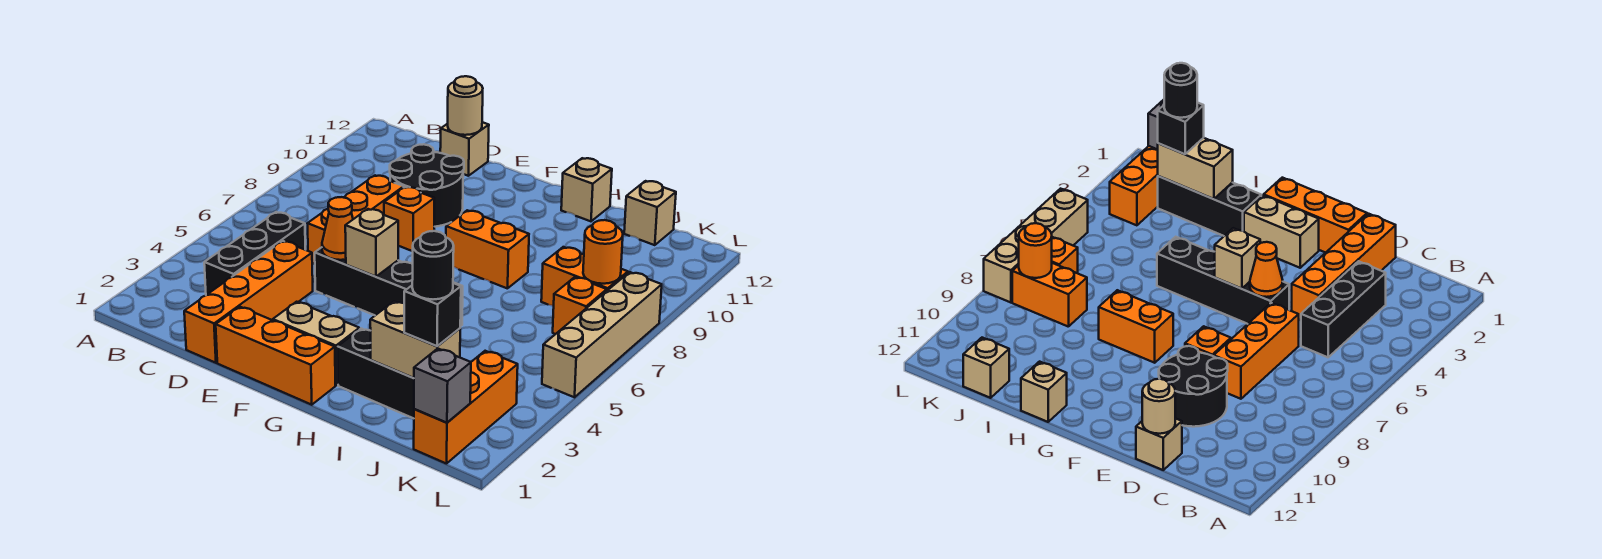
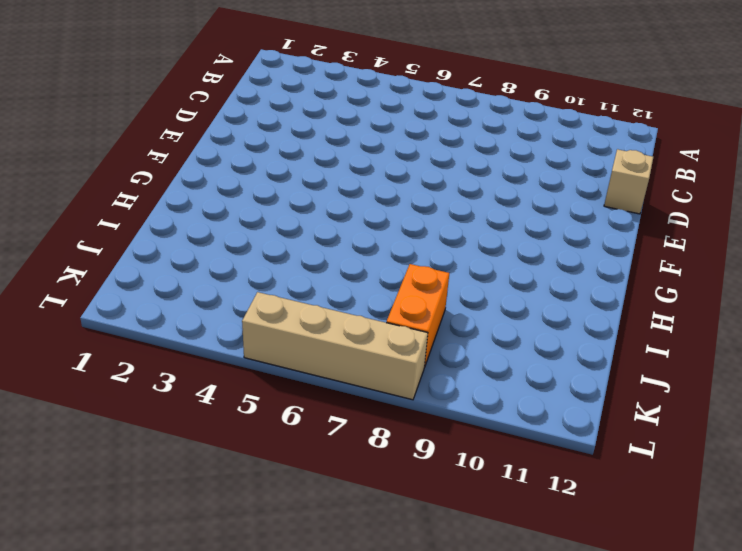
none -> black brick C3:C5 level 1
none -> orange brick D1:D4 level 1
none -> orange brick D6:D8 level 1

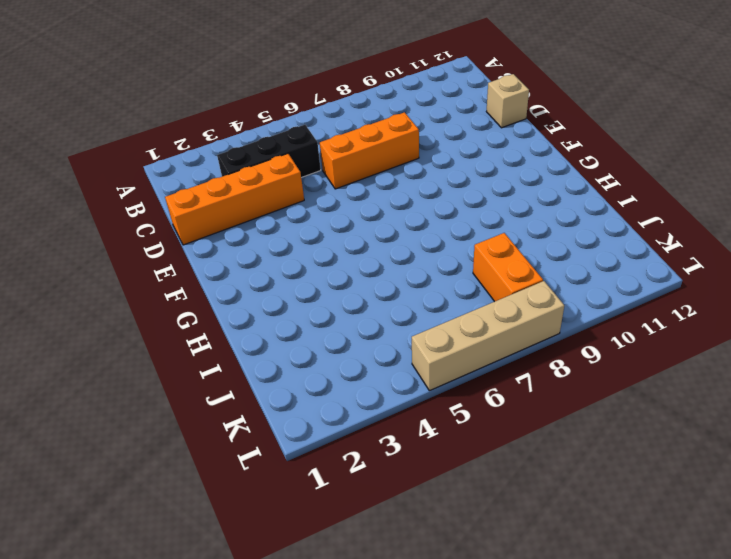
none -> black round brick D9:E10 level 1
none -> orange brick E1:G1 level 1
none -> black brick E5:H5 level 1

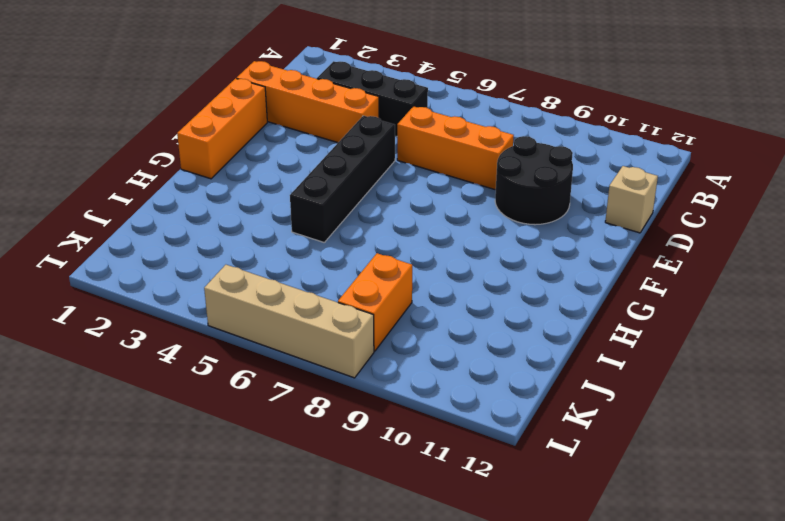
none -> orange brick E8 level 1
none -> tan brick F2:G2 level 1
none -> orange brick G8:H8 level 1

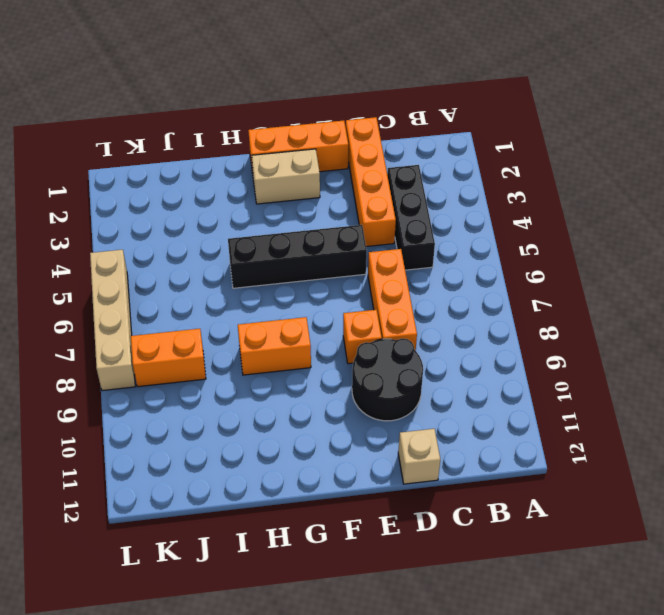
none -> black brick H2:J2 level 1
none -> tan brick H12 level 1
none -> tan brick J12 level 1

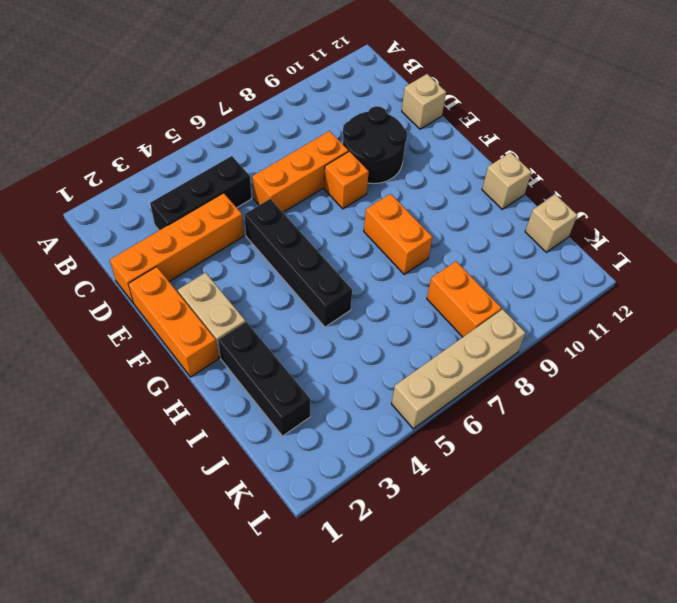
none -> orange brick K1:K3 level 1
none -> orange brick K7 level 1
none -> tan round brick D12 level 2

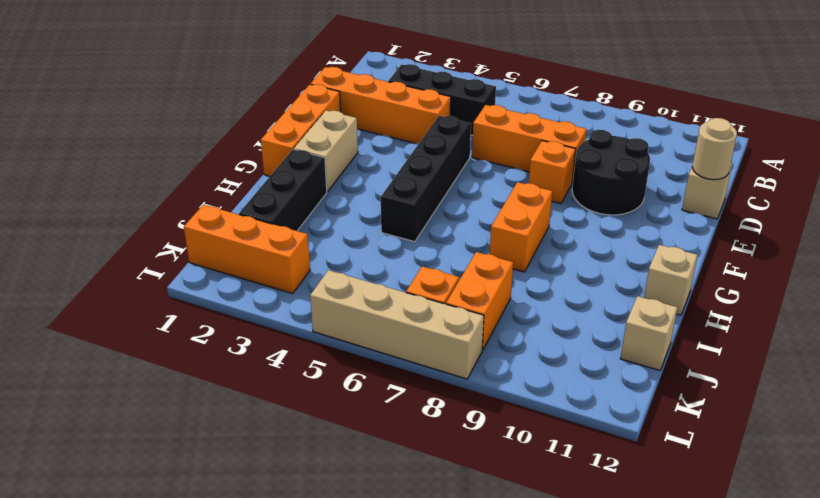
none -> orange cone E5 level 2
none -> tan brick F5 level 2
none -> tan brick I2:J2 level 2

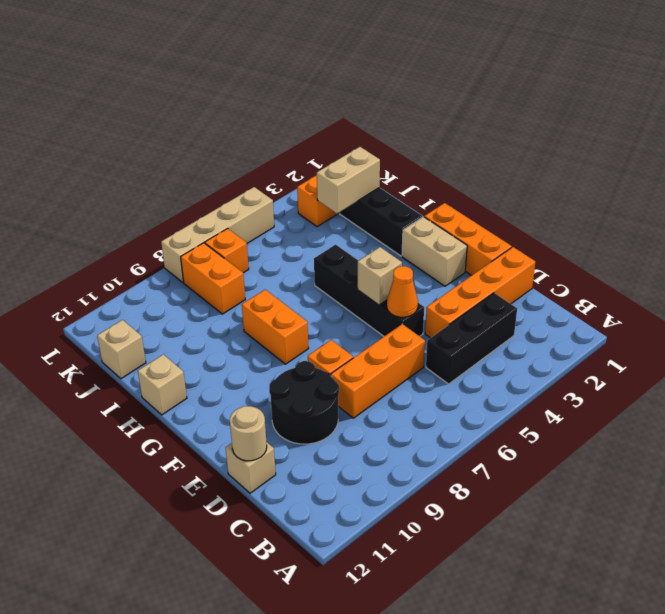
tan brick J2:J3 level 2 -> tan brick I2:J2 level 2
none -> grey brick K1 level 2
none -> orange round brick K8 level 2
none -> black brick J2 level 3

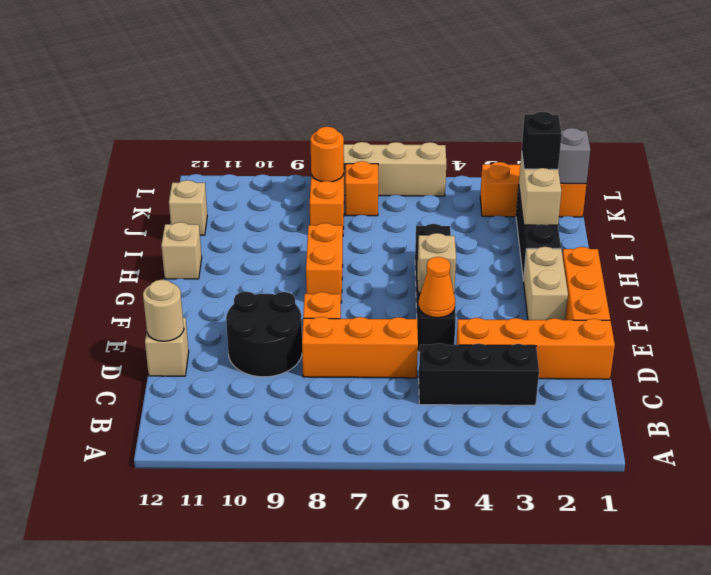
none -> black round brick J2 level 4

